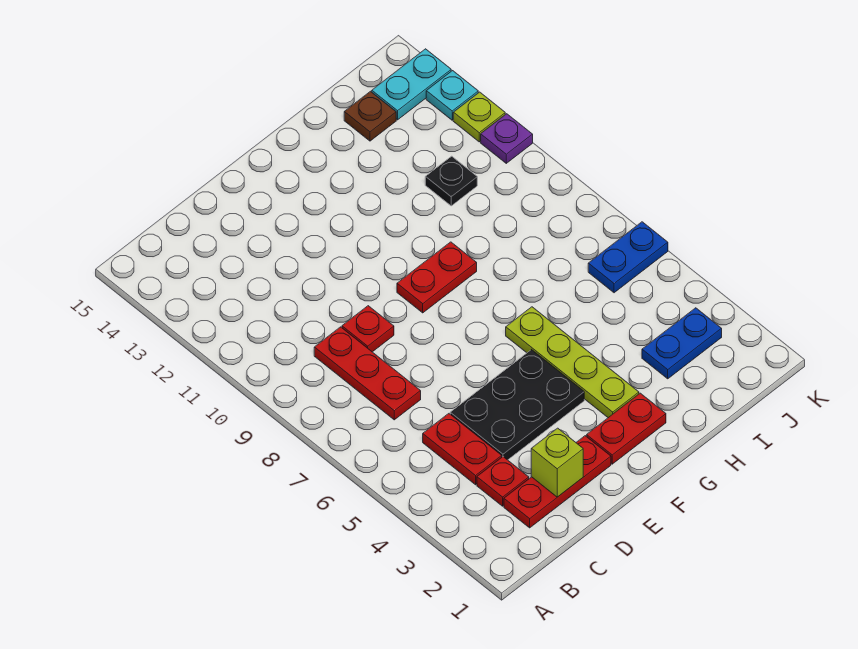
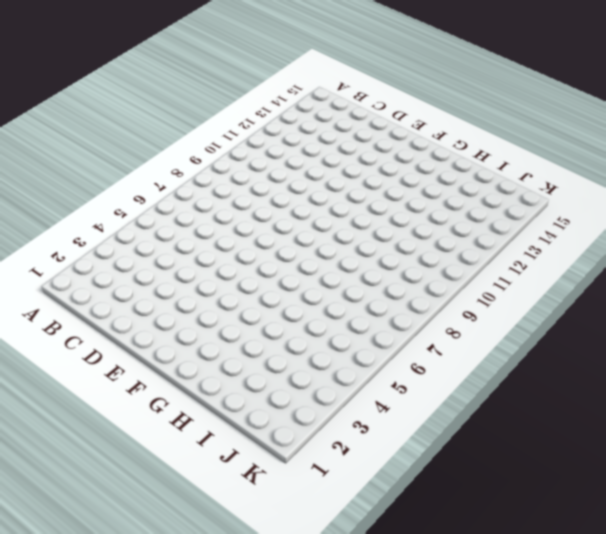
none -> red plate C2:E2 level 1
none -> red plate C3 level 1
none -> red plate C4:C5 level 1

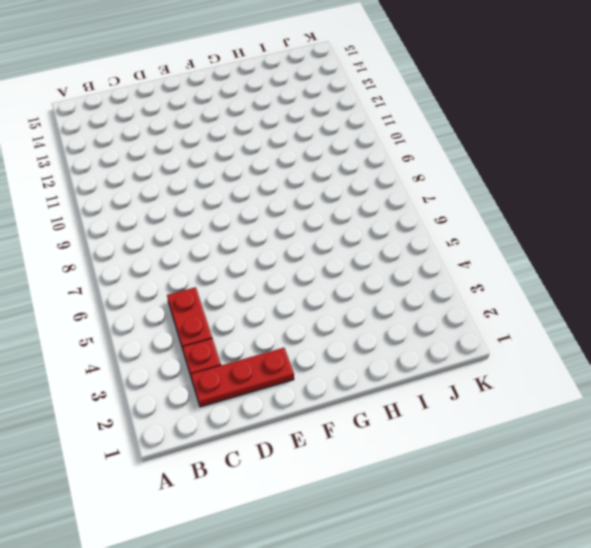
none -> red plate C7:C9 level 1
none -> black plate D4:F5 level 1
none -> red plate D9 level 1

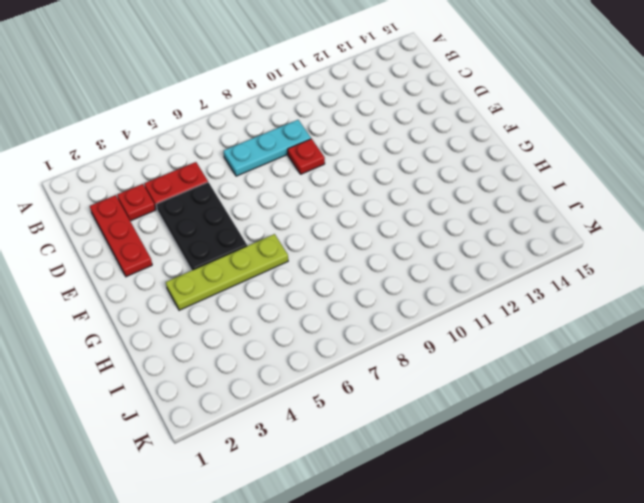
cyan plate C7:C9 level 1 -> red plate C7:C9 level 1
none -> red plate F2:G2 level 1
none -> red plate F9:G9 level 1
none -> blue plate I3:J3 level 1

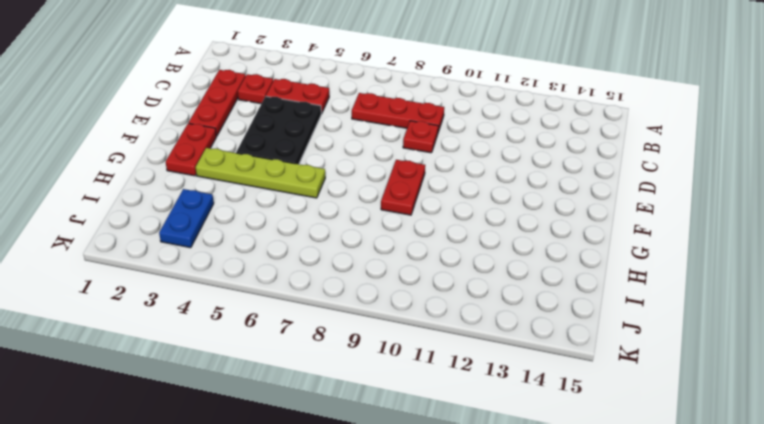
none -> black plate I11 level 1
none -> brown plate I14 level 1
none -> blue plate J6:K6 level 1

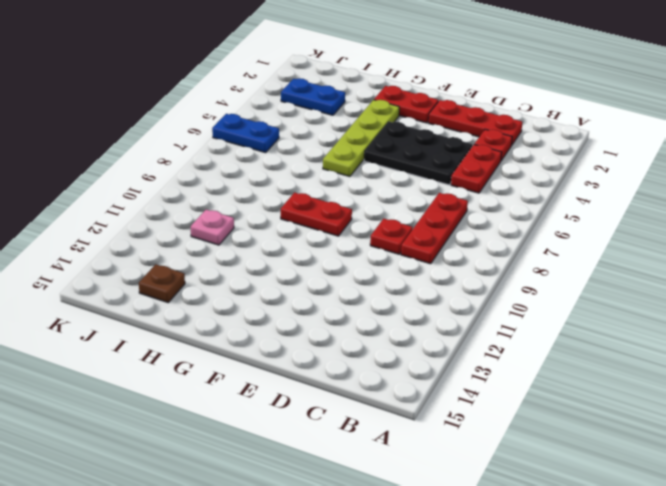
pink plate I11 level 1 -> black plate I11 level 1
none -> cyan plate J14:K14 level 1
none -> purple plate K11 level 1
none -> lime plate K12 level 1

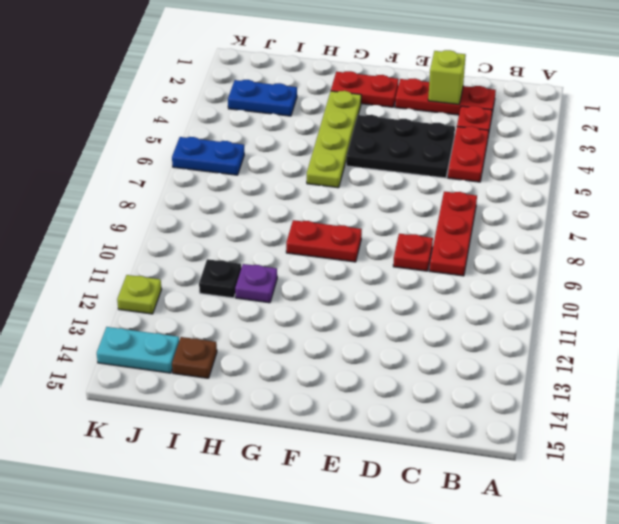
purple plate H11 level 1 -> purple plate K11 level 1
none -> cyan plate K13 level 1

